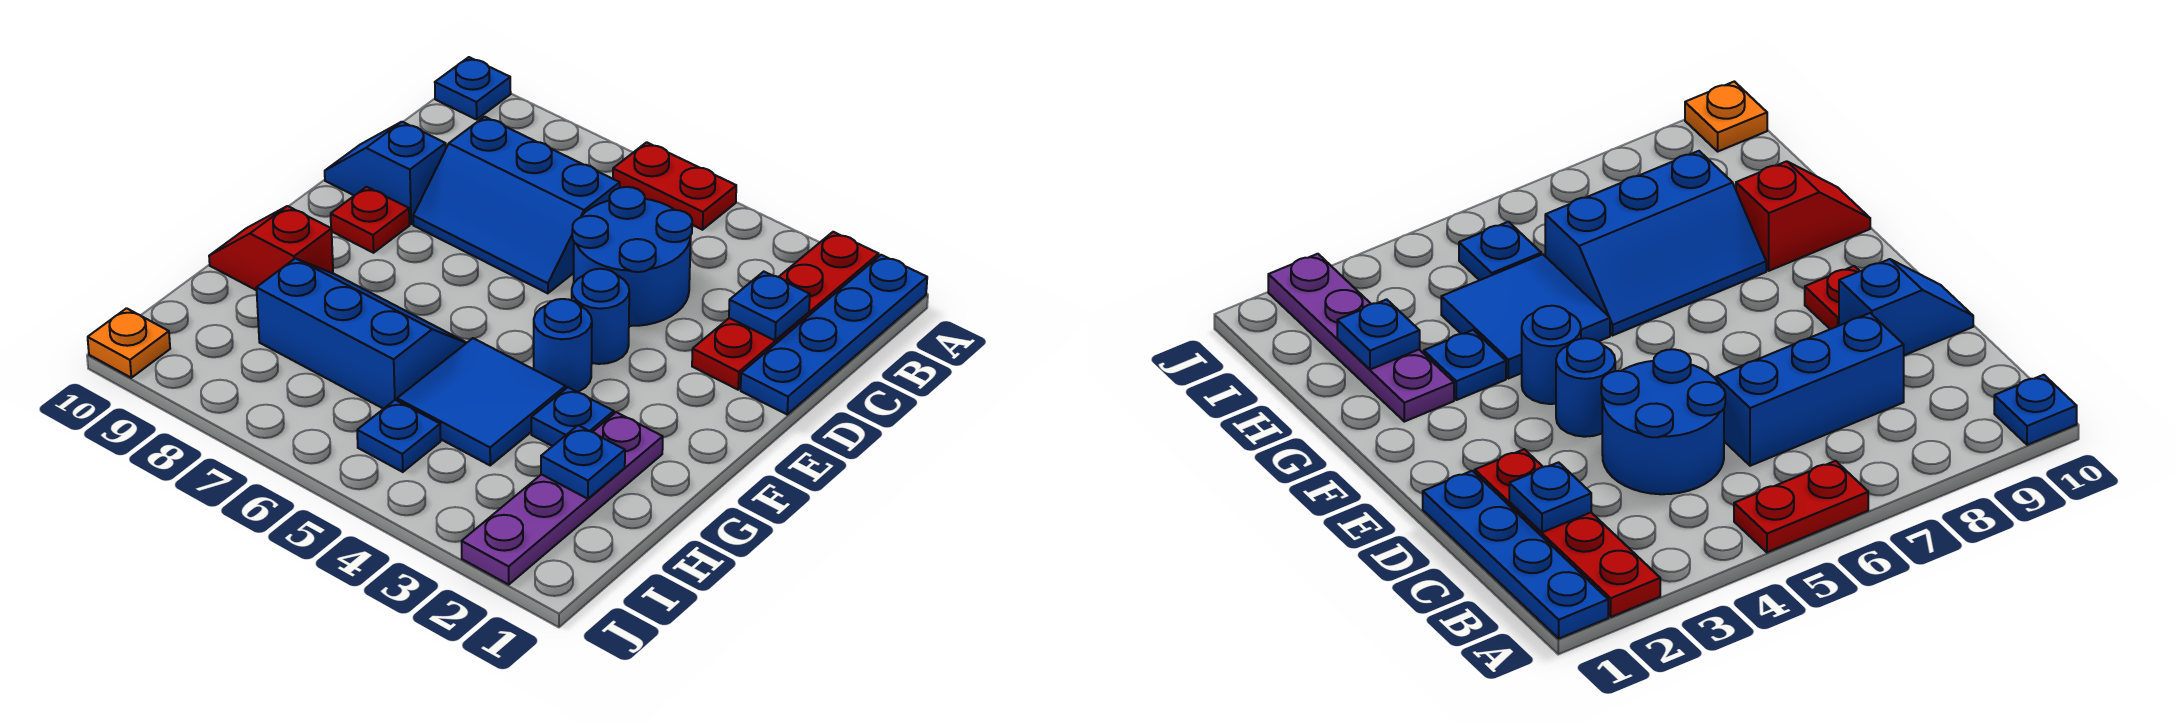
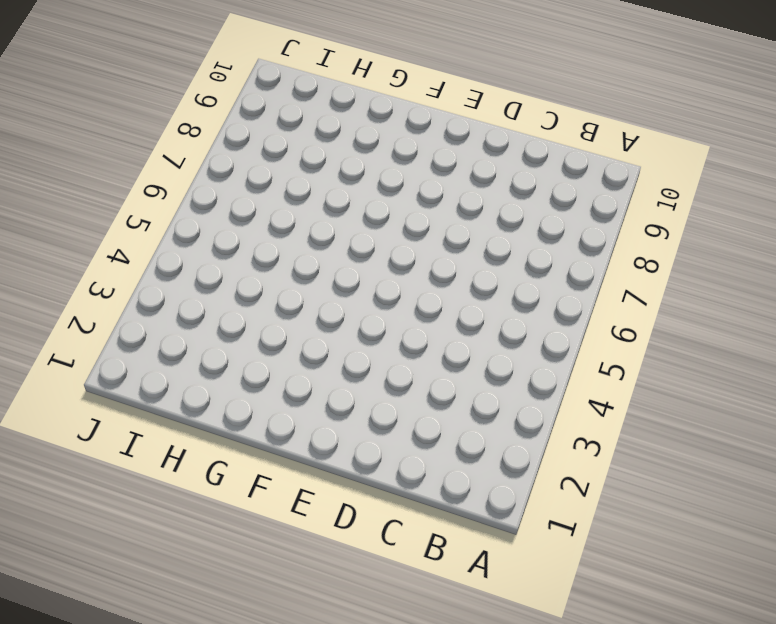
none -> blue plate A1:D1 level 1
none -> red plate A2:D2 level 1
none -> red plate A5:A6 level 1

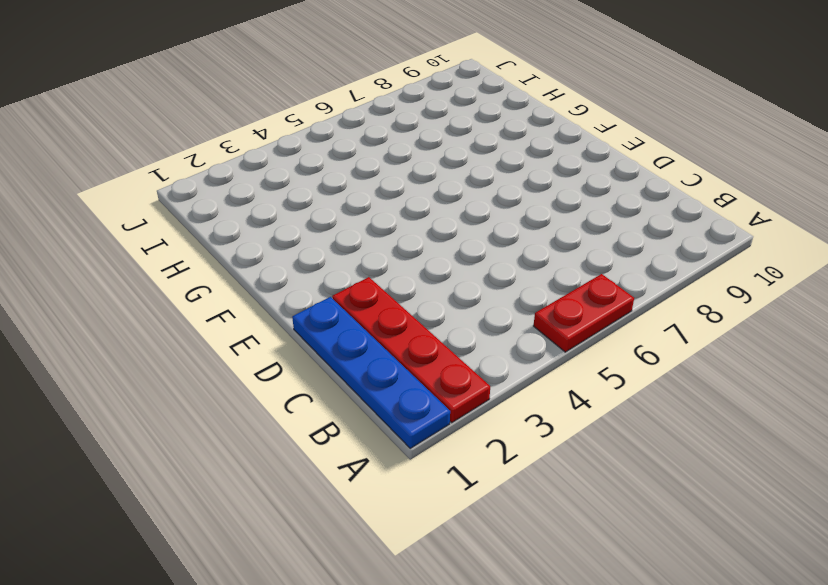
none -> blue plate A10 level 1
none -> blue round brick C4:D5 level 1
none -> blue slope C6:D8 level 1 top C

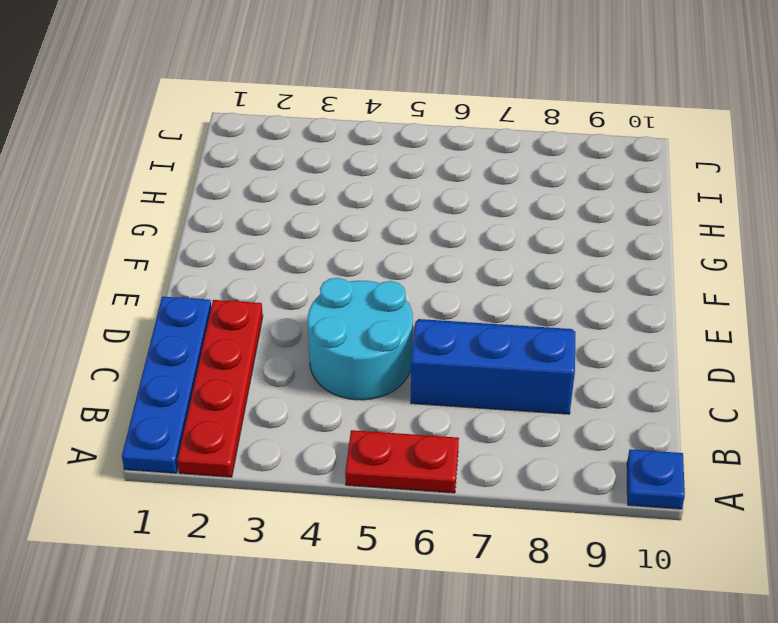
cyan round brick C4:D5 level 1 -> blue round brick C4:D5 level 1
none -> blue slope D9:D10 level 1 top 9
none -> blue round brick E4 level 1
none -> red plate E9 level 1

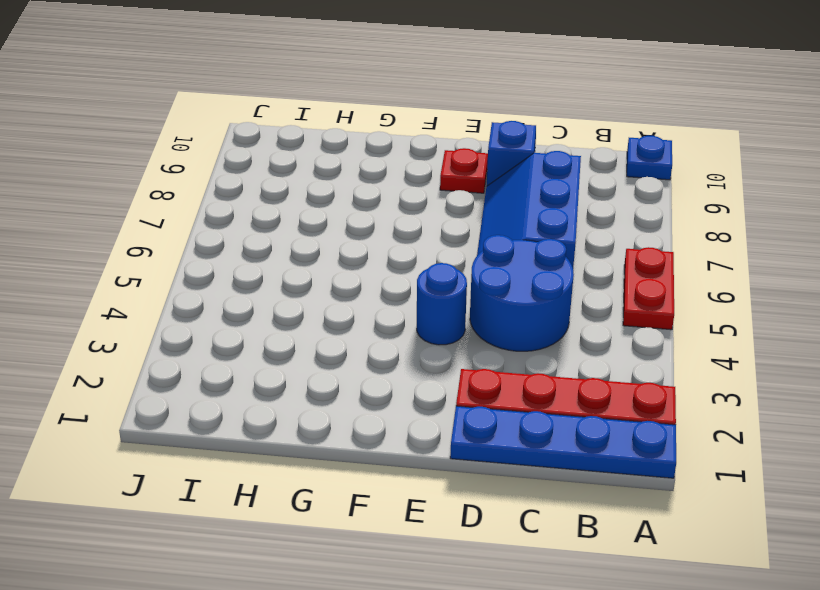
none -> blue round brick F4 level 1
none -> purple plate G2:J2 level 1
none -> blue plate G3 level 1

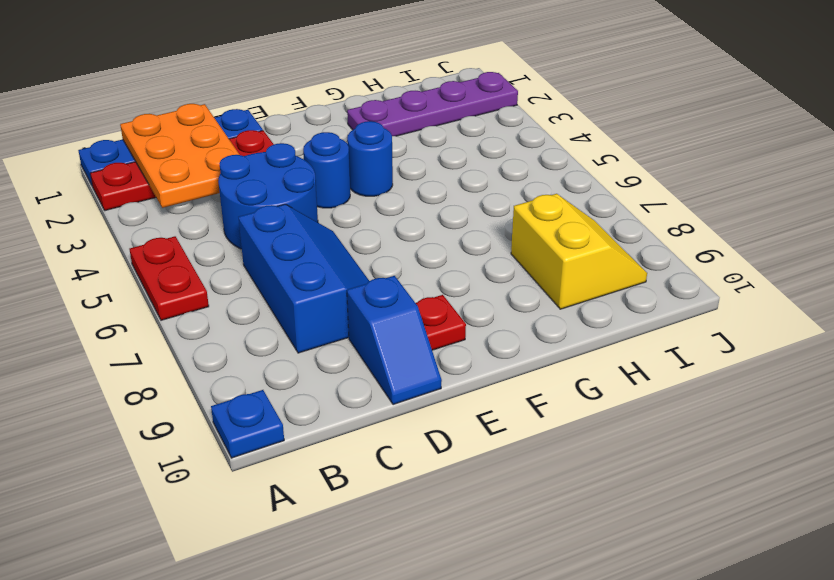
orange plate B1:C3 level 2 -> blue plate C2 level 2
yellow slope H8:I9 level 1 top H -> blue slope G6:H8 level 1 top H
none -> blue plate G3 level 1
none -> blue tile G4:H5 level 1
none -> red slope G9:G10 level 1 top 9

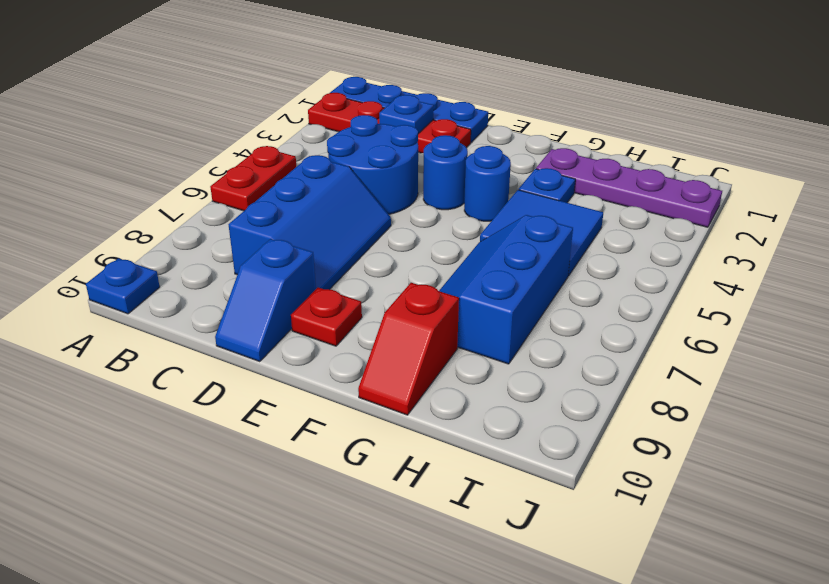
none -> blue plate I5 level 1
none -> orange plate J10 level 1
none -> blue plate H2 level 2

